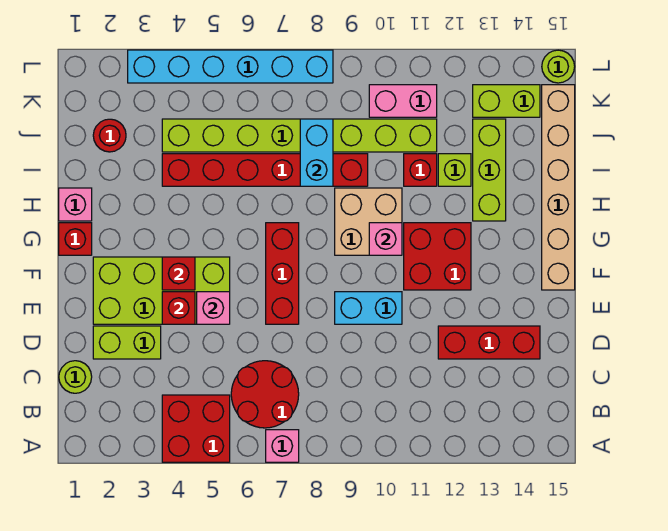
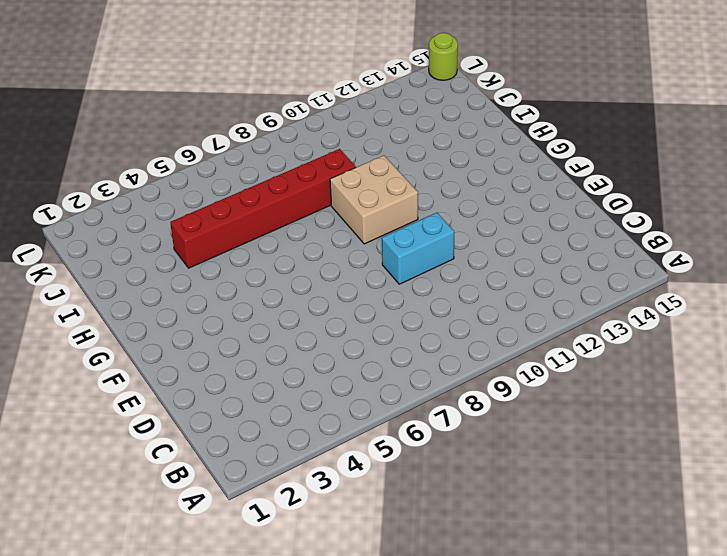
none -> red brick A4:B5 level 1
none -> pink brick A7 level 1
none -> red round brick B6:C7 level 1

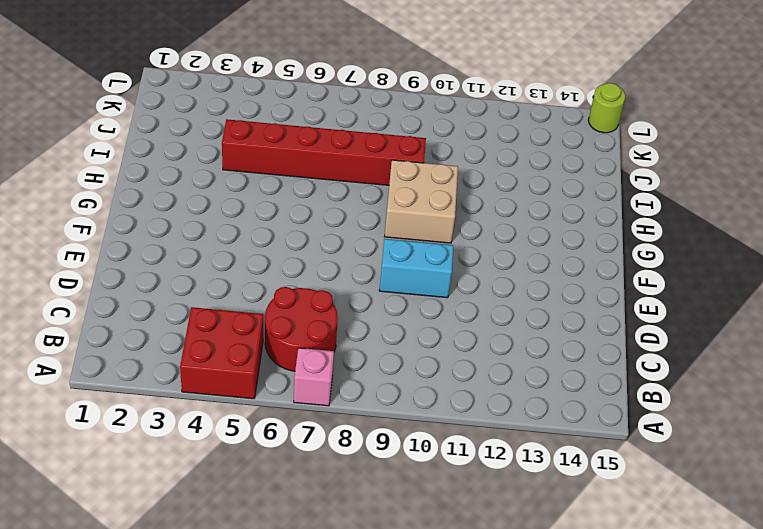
none -> lime round brick C1 level 1
none -> lime brick D2:D3 level 1
none -> red brick D12:D14 level 1

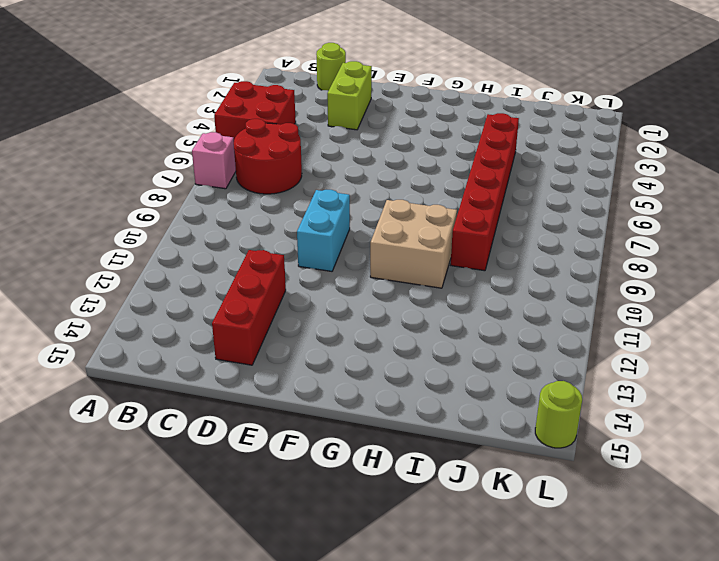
none -> lime brick E2:F5 level 1
none -> red brick E7:G7 level 1
none -> red brick F11:G12 level 1

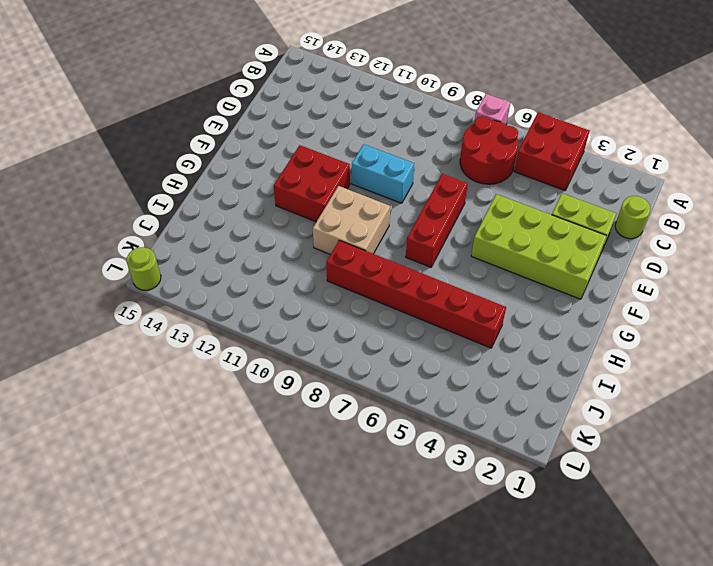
none -> red brick D12:D14 level 1
none -> tan brick F15:K15 level 1
none -> red brick G1 level 1

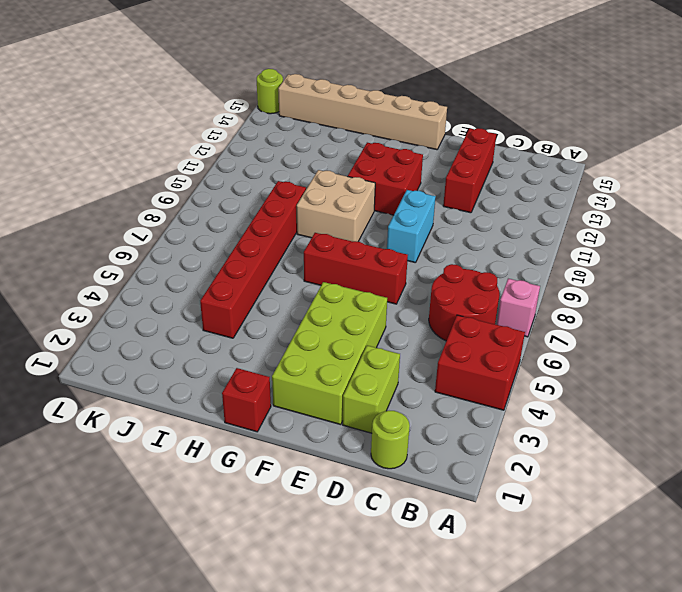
none -> pink brick H1 level 1
none -> lime brick H13:J13 level 1
none -> red brick I11 level 1

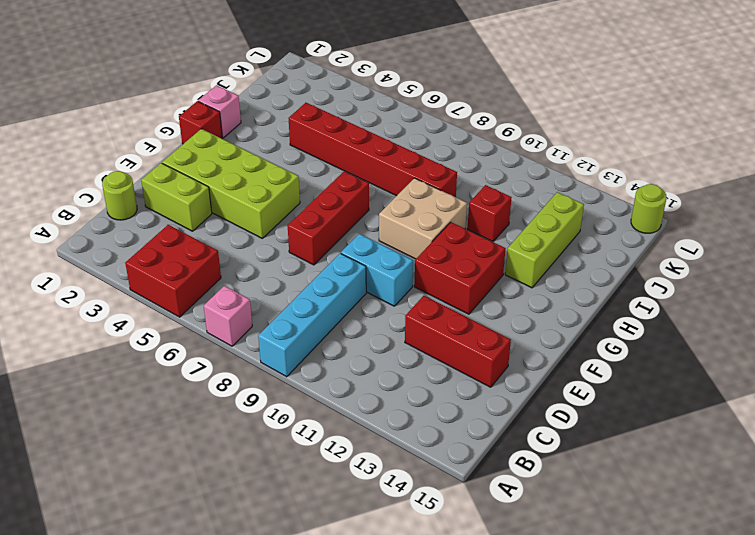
cyan brick A9:D9 level 1 -> none
none -> red round brick B6:C7 level 1
none -> tan brick F15:K15 level 1
none -> lime brick I12 level 1

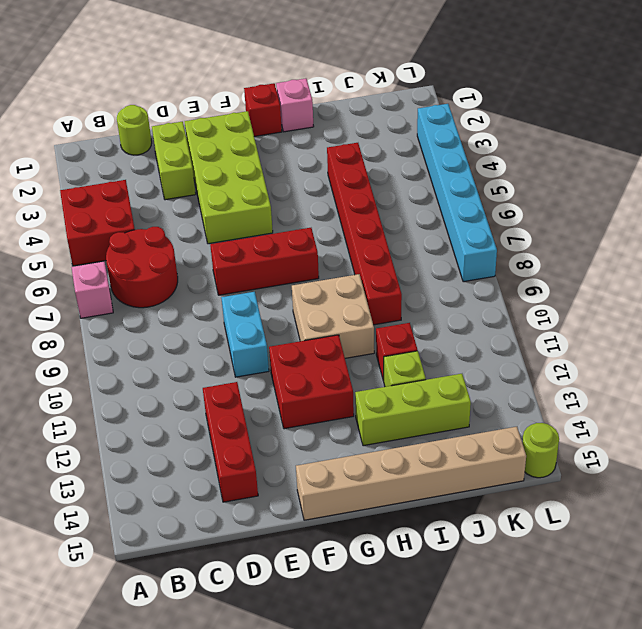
none -> red round brick J2 level 1
none -> lime brick J4:J11 level 1
none -> pink brick K10:K11 level 1

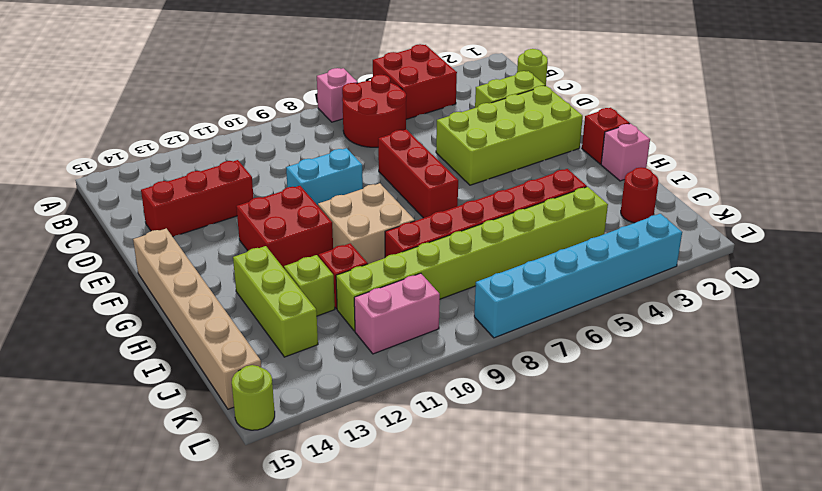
none -> lime brick K13:K14 level 1
none -> red brick E4 level 2
none -> pink brick E5 level 2

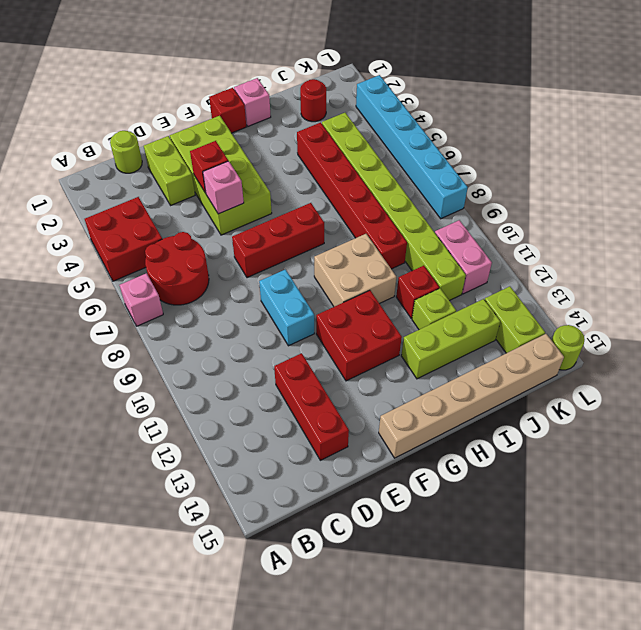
none -> red brick F4 level 2
none -> pink brick G10 level 2
none -> cyan brick I8:J8 level 2

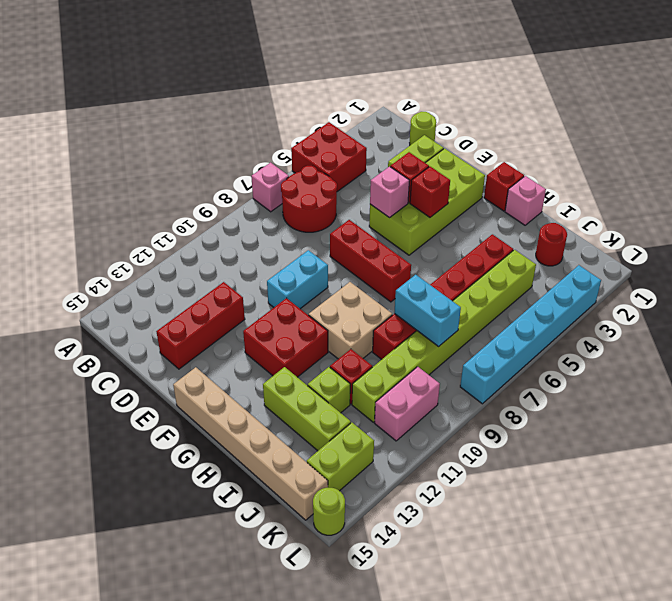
none -> pink brick G10 level 2

